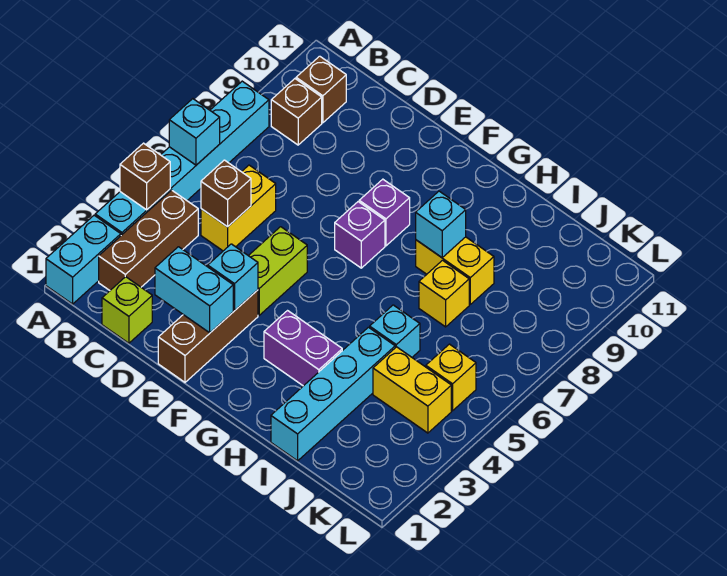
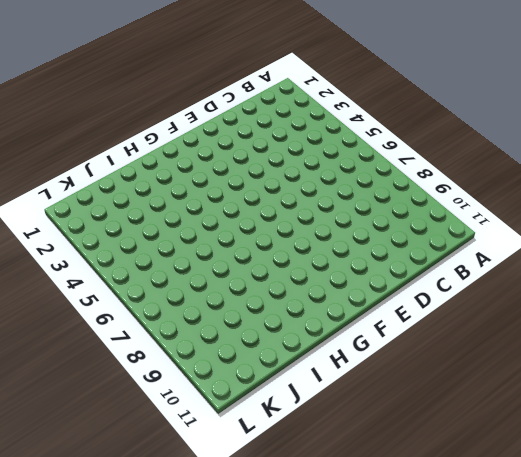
none -> cyan brick A1:A2 level 1
none -> cyan brick A3:A8 level 1
none -> brown brick B2:B4 level 1

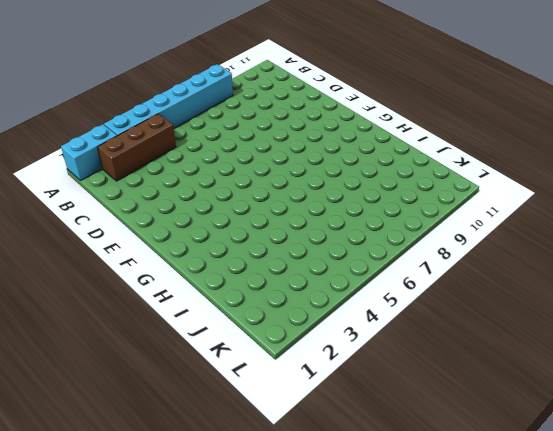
none -> brown brick B9 level 1
none -> brown brick B10 level 1
none -> lime brick C1 level 1

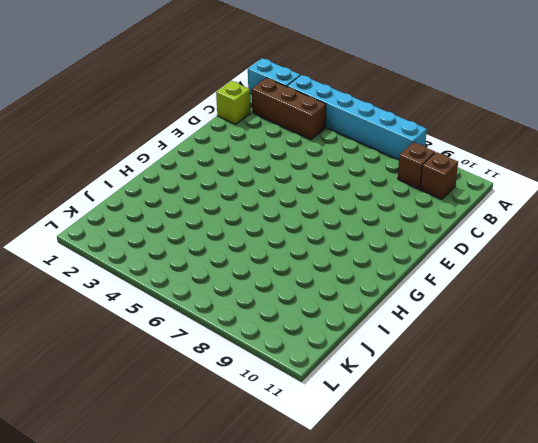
none -> yellow brick C5:C6 level 1
none -> brown brick E1:E3 level 1
none -> lime brick E4:E5 level 1

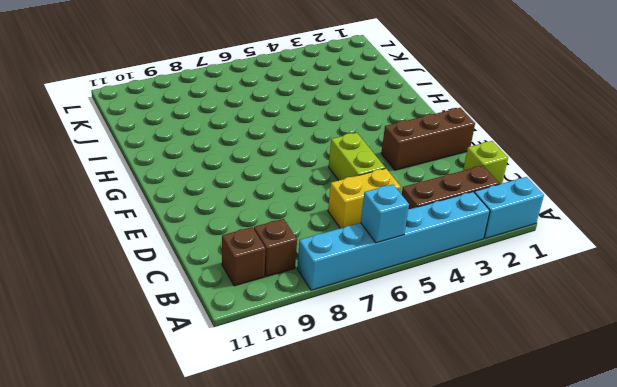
lime brick D5:E5 level 1 -> lime brick E4:E5 level 1
none -> purple brick F7 level 1
none -> purple brick F8 level 1
none -> purple brick G3:H3 level 1

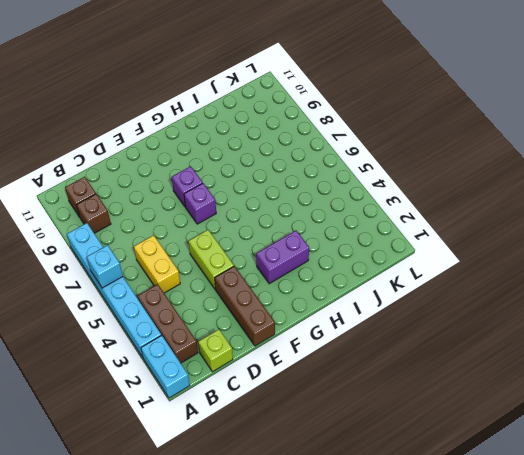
none -> yellow brick H8:I8 level 1
none -> cyan brick I1:I4 level 1
none -> cyan brick I5 level 1

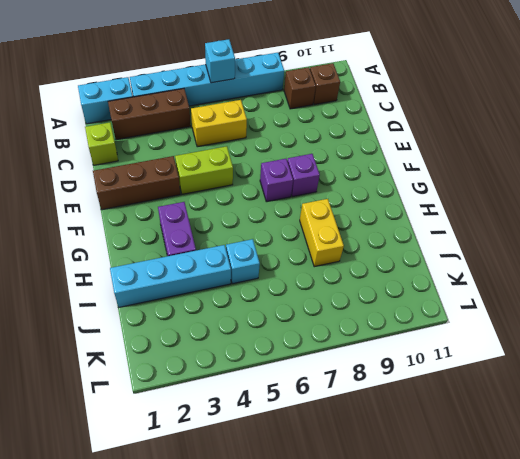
none -> yellow brick I7 level 1
none -> yellow brick J4:K4 level 1
none -> yellow brick K5 level 1

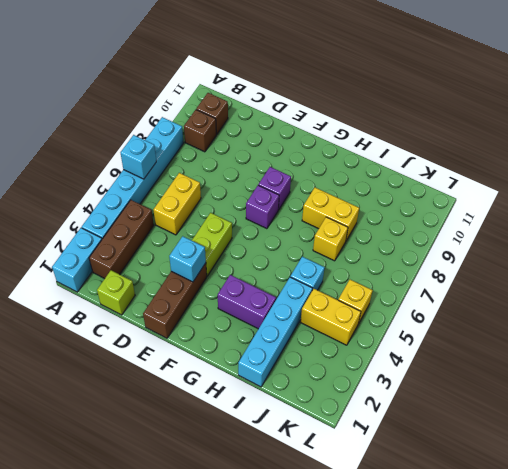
none -> brown brick A4 level 2
none -> brown brick C5 level 2
none -> cyan brick D2:E2 level 2

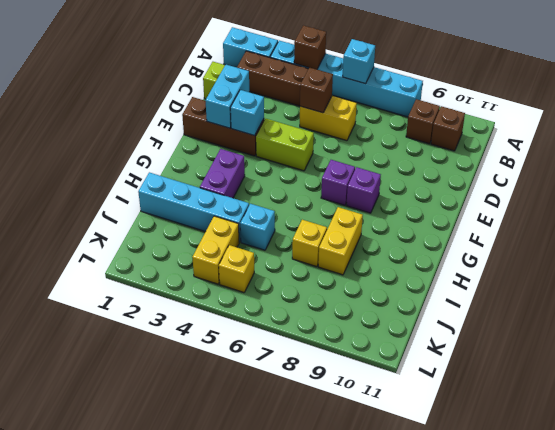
none -> cyan brick H8 level 2

